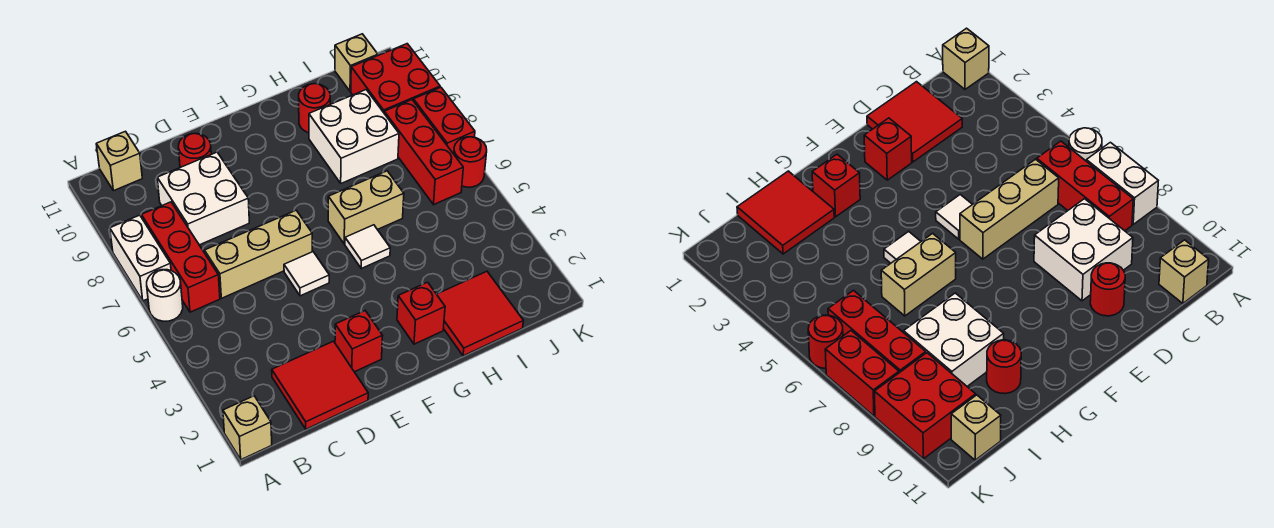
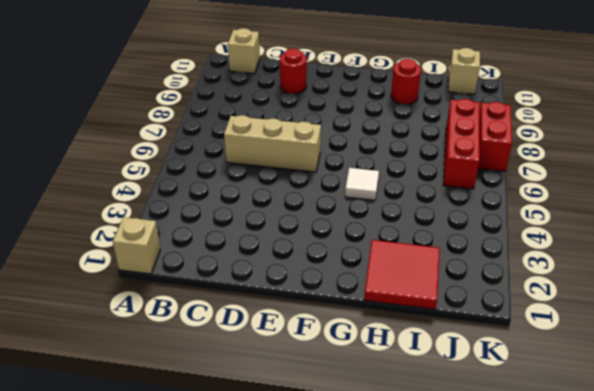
none -> white round brick A6 level 1
none -> white brick A7:A8 level 1
none -> red brick B6:B8 level 1

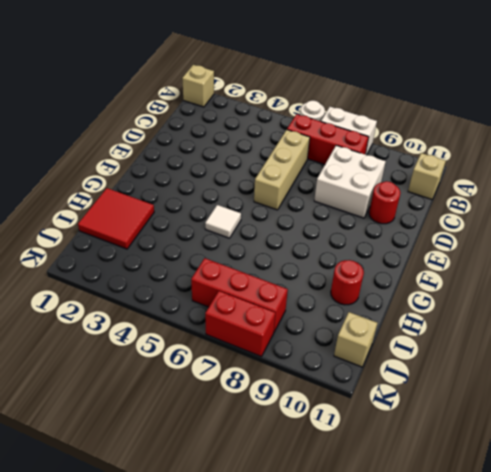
none -> red tile C1:D2 level 1
none -> red brick E2 level 1
none -> white tile E5 level 1

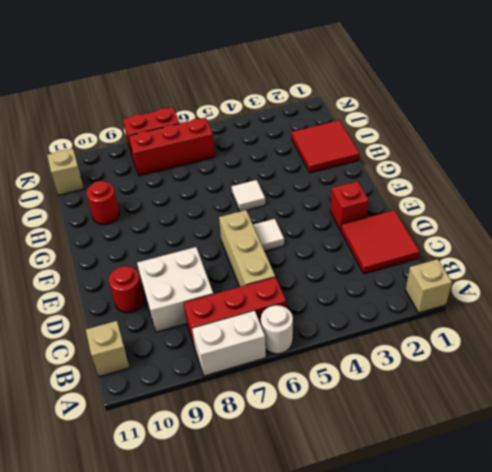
none -> red brick G2 level 1
none -> tan brick G6:H6 level 1
none -> white brick H8:I9 level 1

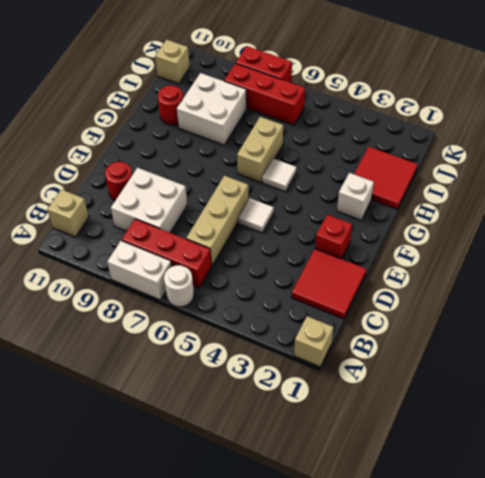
white brick G2 level 1 -> red brick G2 level 1
none -> red brick J9:K10 level 1
none -> red round brick K6 level 1

